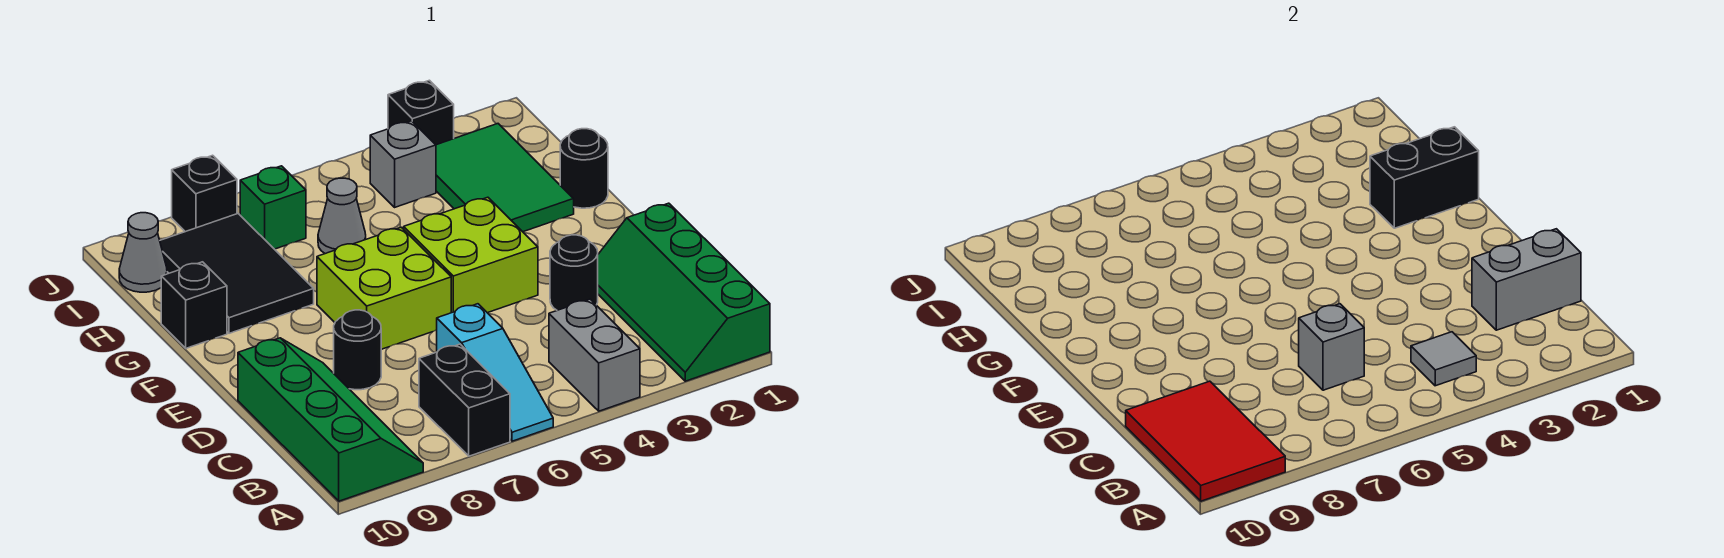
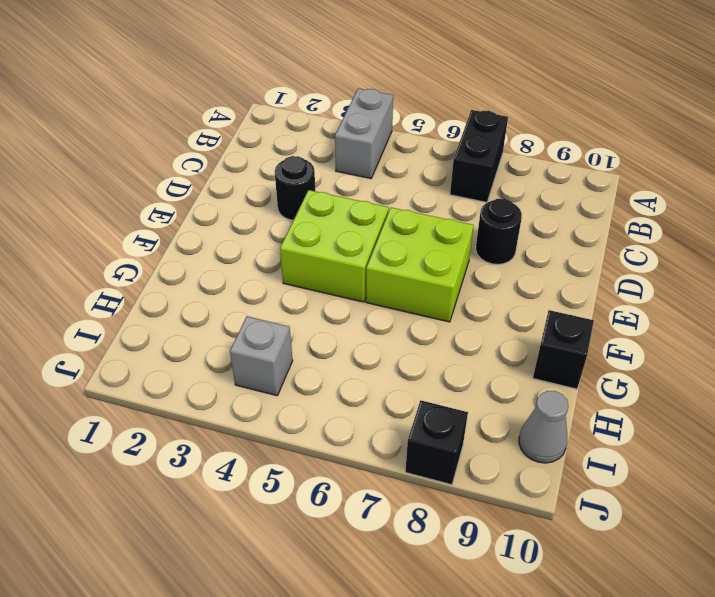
none -> green slope A1:D2 level 1 top 1
none -> cyan slope A6:C6 level 1 top C
none -> green slope A9:D10 level 1 top 10

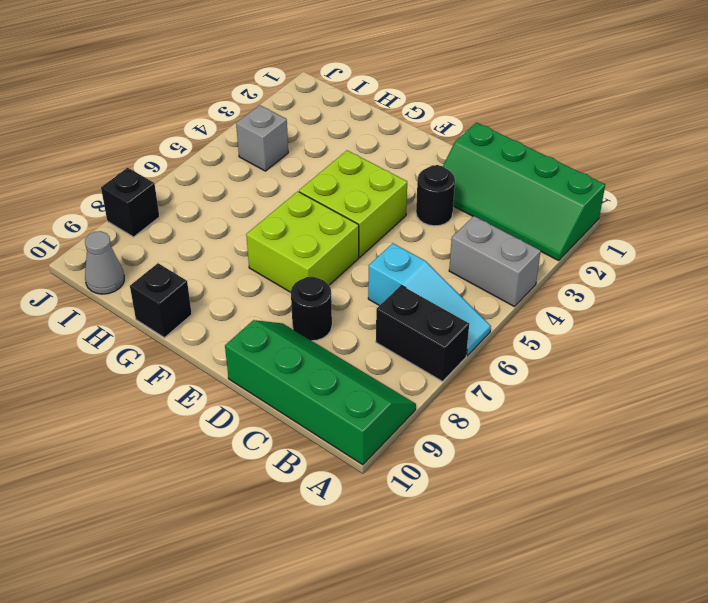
none -> black round brick G1 level 1
none -> green tile G2:I3 level 1
none -> black tile G8:I9 level 1

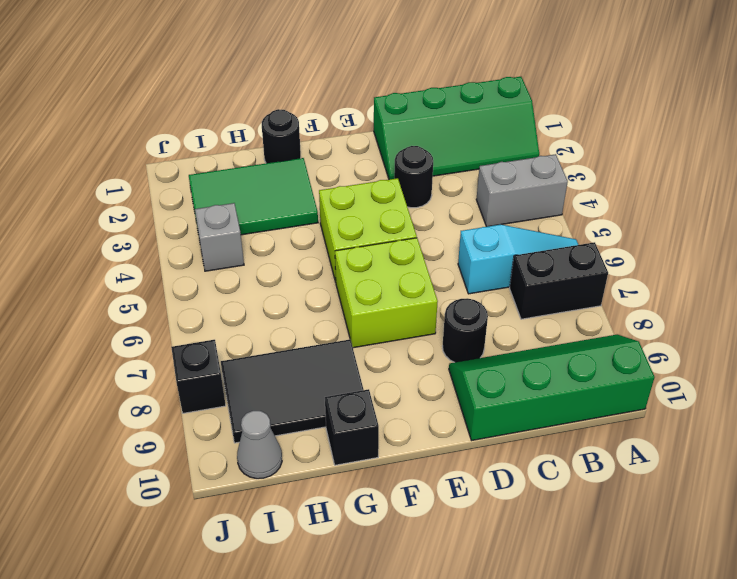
none -> grey cone H6 level 1
none -> green brick I7 level 1
none -> black brick J3 level 1

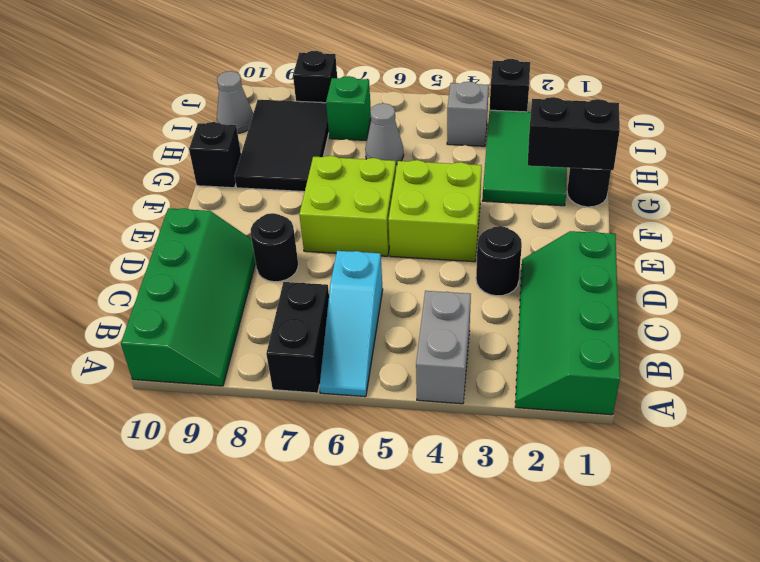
none -> red tile A9:C10 level 2
none -> grey tile B4 level 2
none -> grey brick C1:C2 level 2

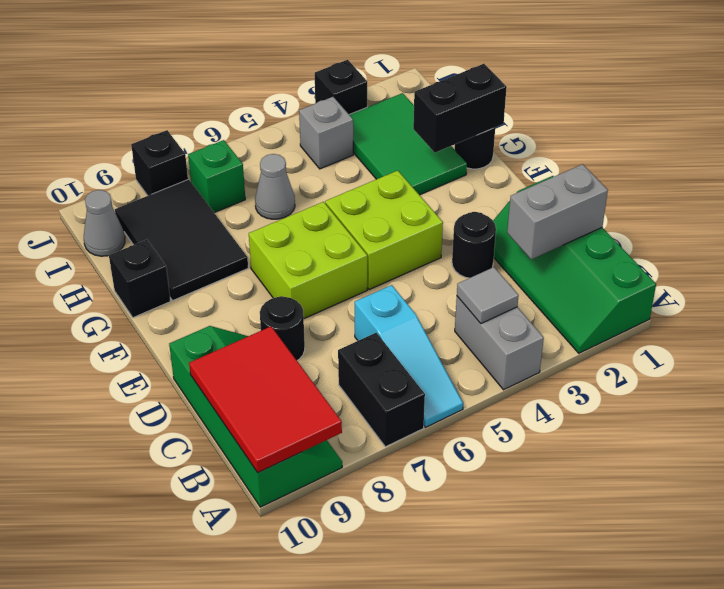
none -> grey brick C6 level 2

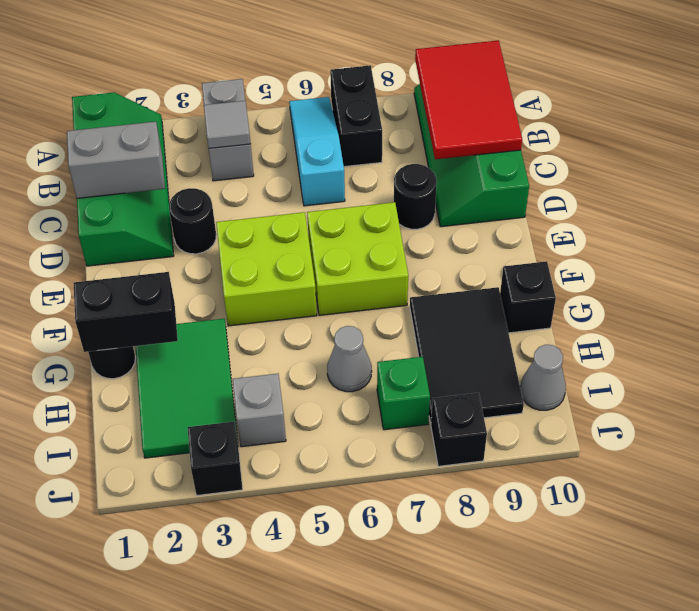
none -> grey brick C6 level 2

